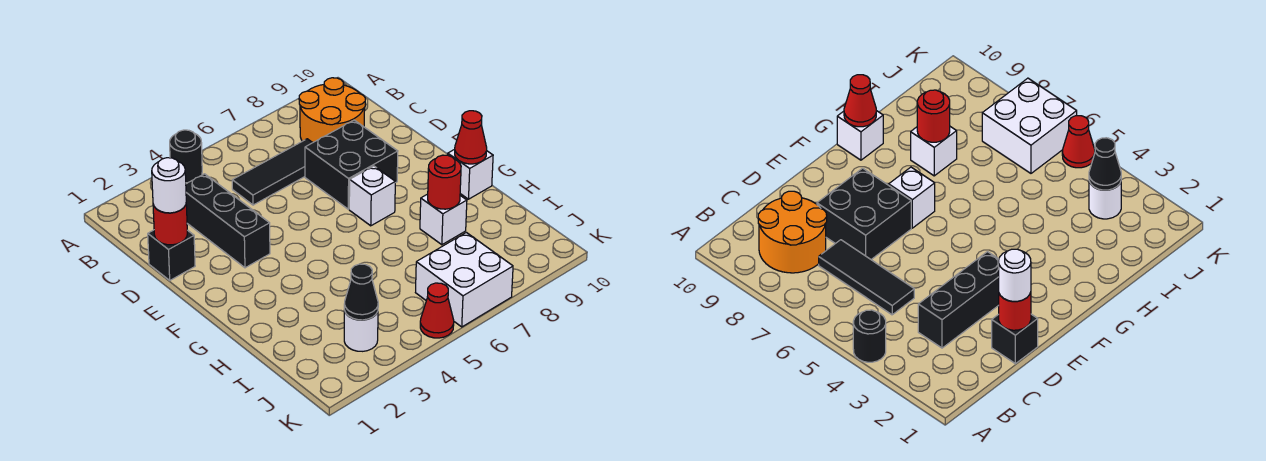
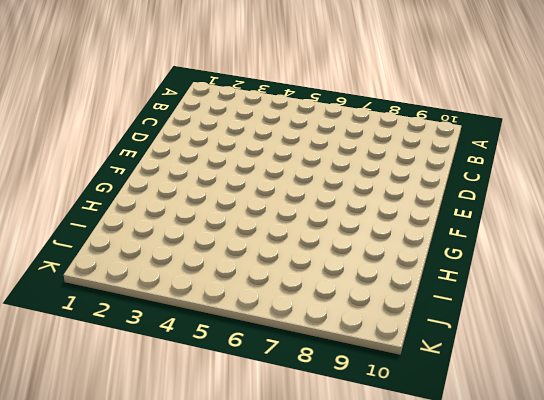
none -> black round brick A4 level 1
none -> orange round brick B8:C9 level 1
none -> black brick C3:E3 level 1

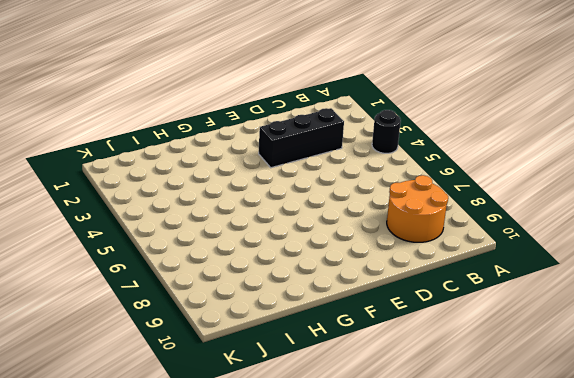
none -> black tile C5:C7 level 1
none -> black brick D1 level 1
none -> black brick D7:E8 level 1

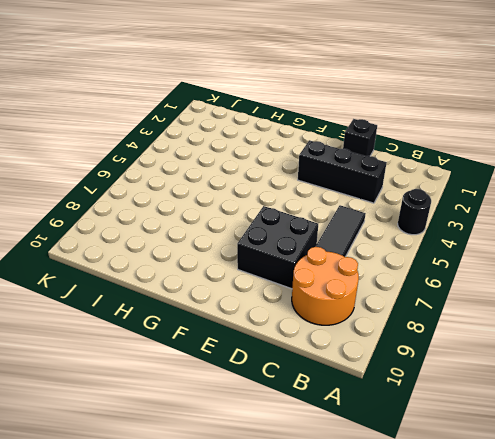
none -> white brick F7 level 1
none -> white brick G10 level 1
none -> white brick H8 level 1

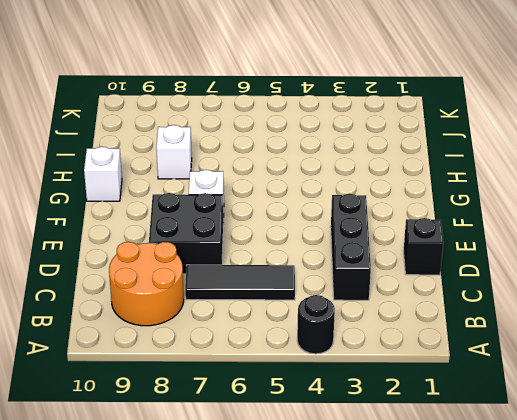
none -> white round brick J3 level 1
none -> white brick J6:K7 level 1
none -> red cone K5 level 1

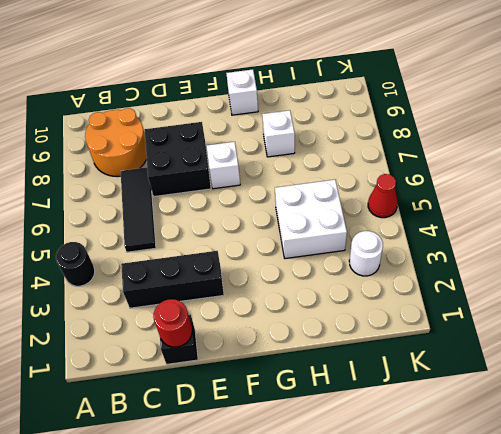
white brick H4:I5 level 1 -> white brick J6:K7 level 1
none -> red cone G10 level 2
none -> red round brick H8 level 2
none -> black cone J3 level 2

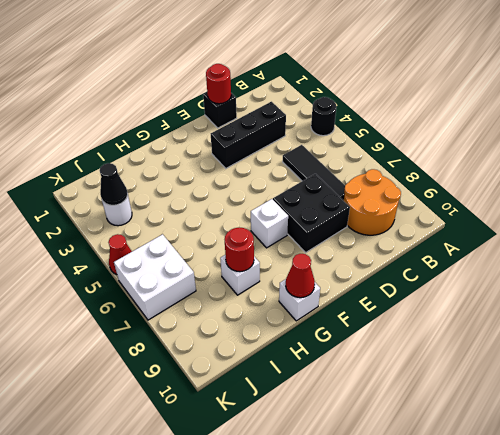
none -> white round brick D1 level 3

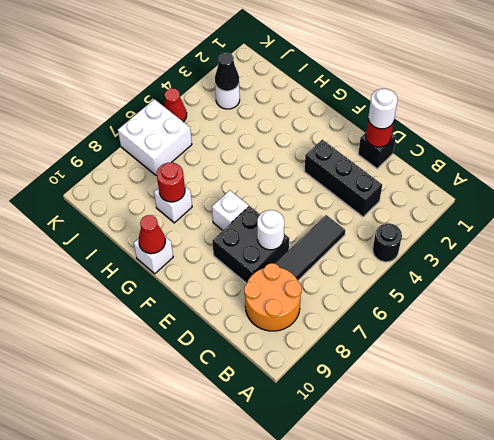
white round brick D7 level 2 -> none

